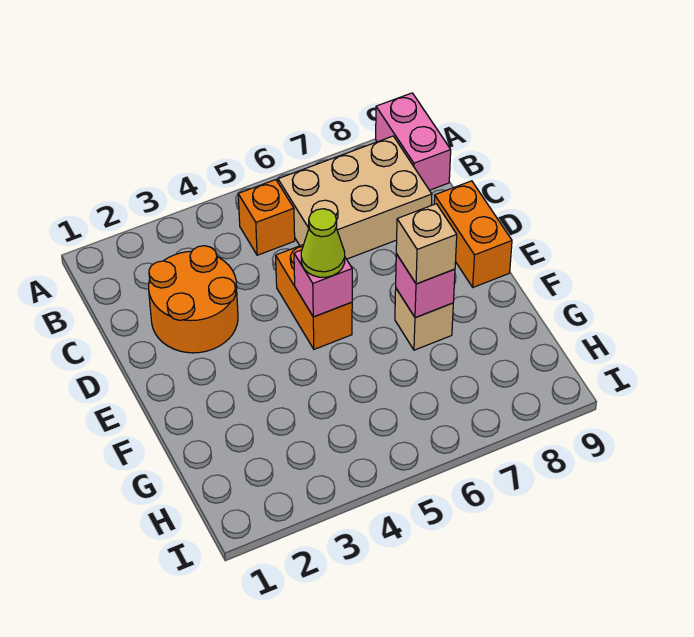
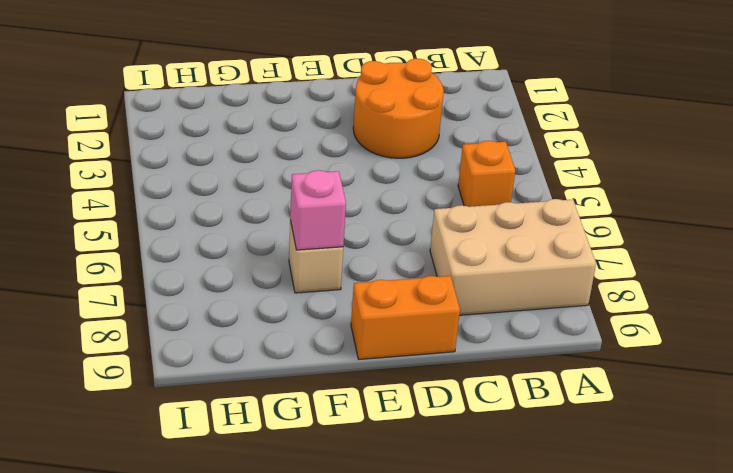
tan brick A7:C8 level 1 -> tan brick B6:C8 level 1
none -> pink brick A9:B9 level 1
none -> orange brick D5:E5 level 1

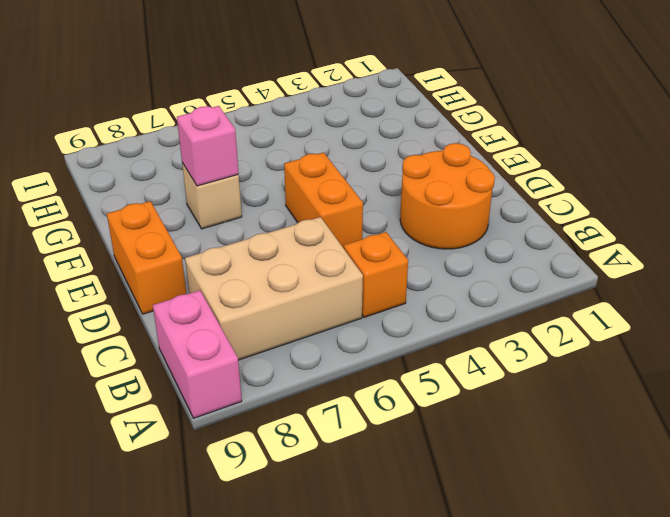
none -> pink brick E5 level 2
none -> lime cone E5 level 3

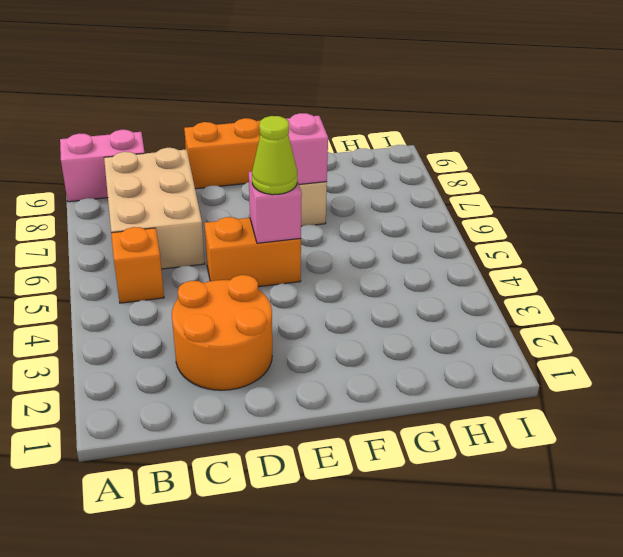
none -> tan brick F7 level 3

